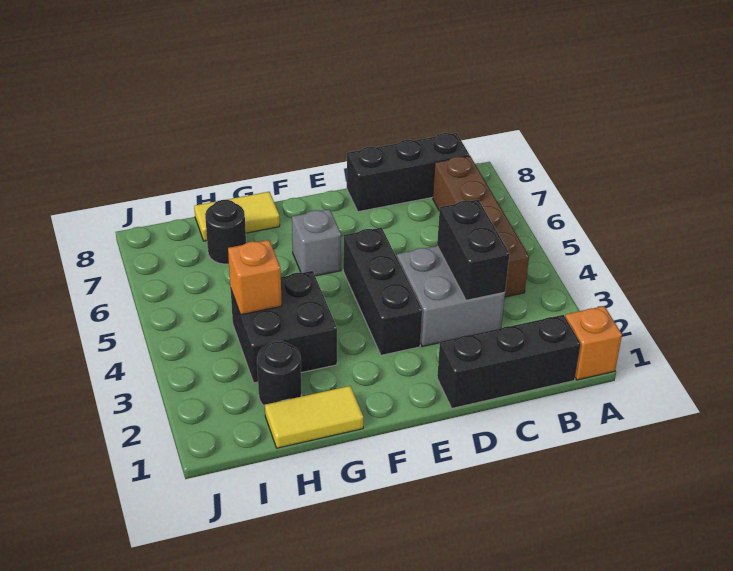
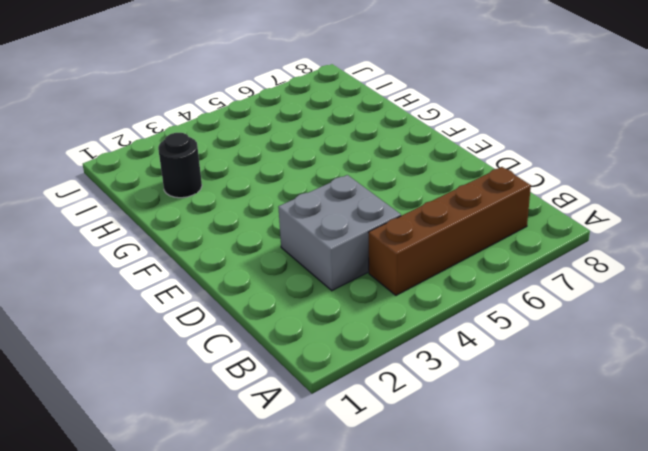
none -> orange brick A1 level 1
none -> black brick B1:D1 level 1
none -> black brick B8:D8 level 1

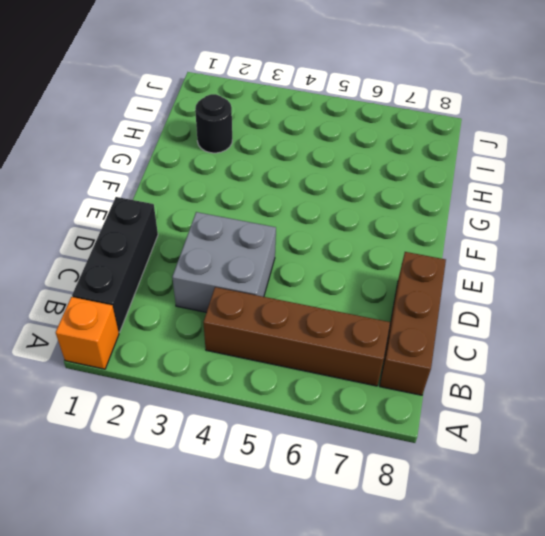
brown brick B8:D8 level 1 -> black brick B8:D8 level 1
none -> black brick E3:E5 level 1
none -> grey brick F6 level 1
none -> yellow tile G1:H1 level 1

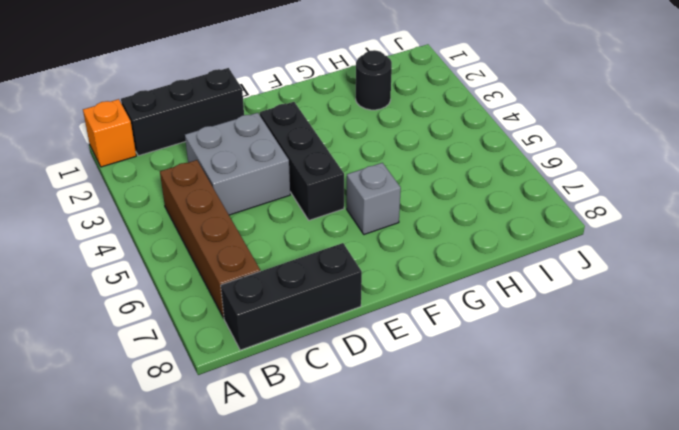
none -> yellow tile G1:H1 level 1
none -> black brick G3:H4 level 1
none -> yellow tile G8:H8 level 1

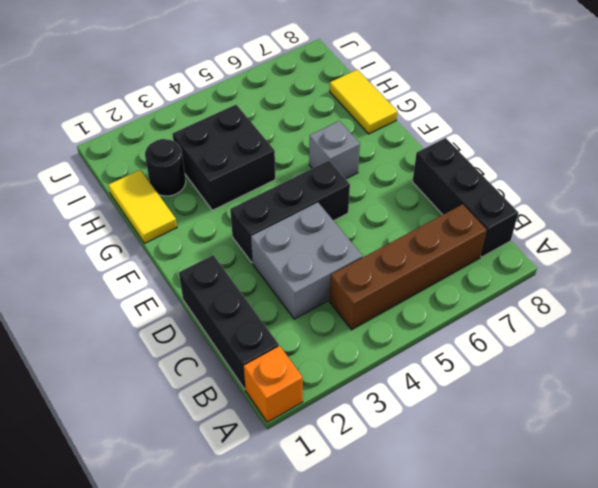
none -> black round brick H7 level 1
none -> black brick C3:C4 level 2
none -> orange brick H4 level 2

